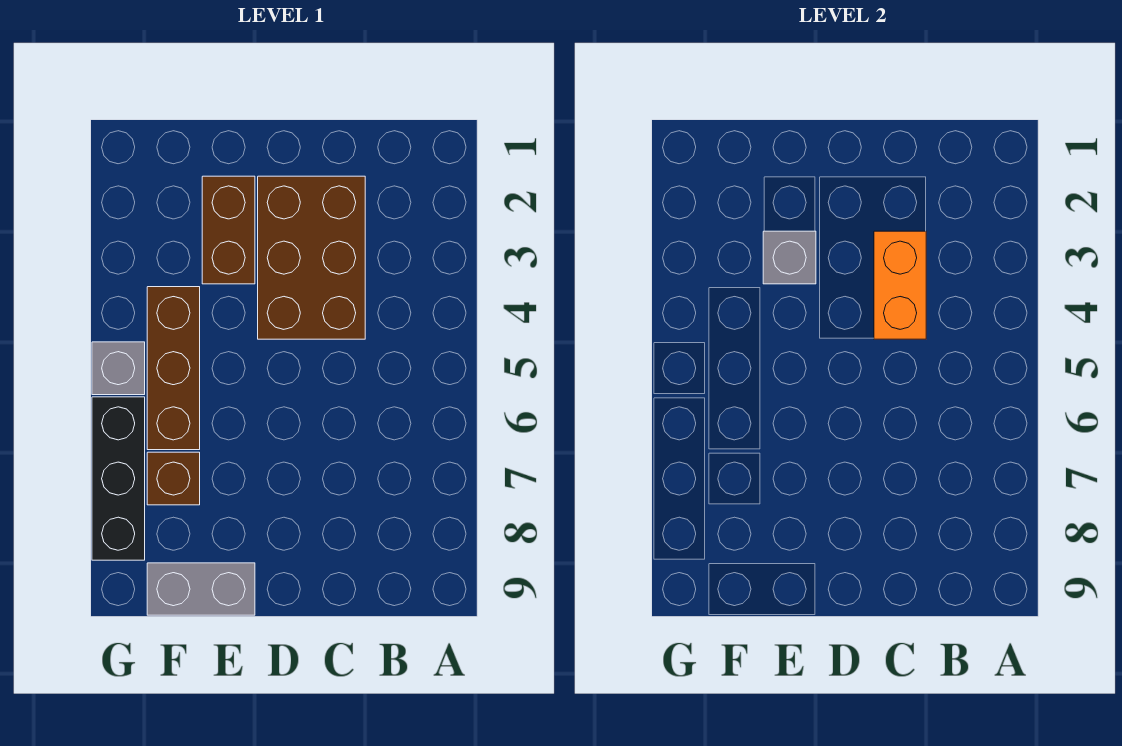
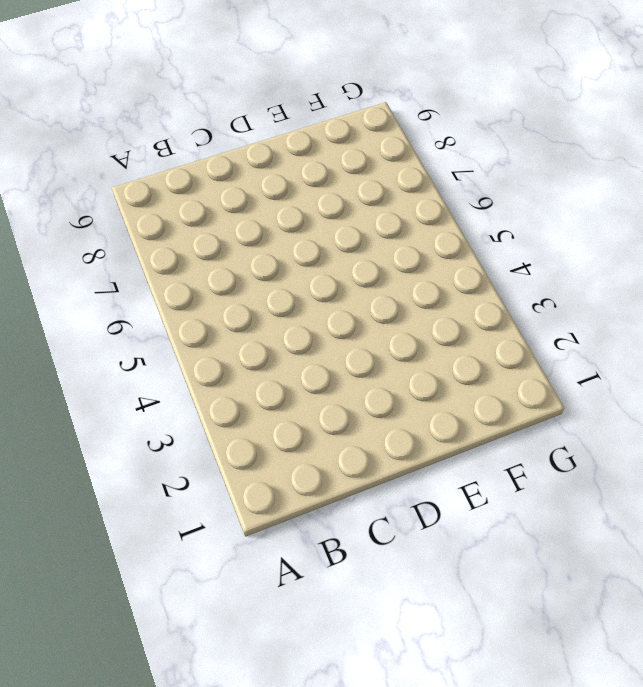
none -> brown brick C2:D4 level 1
none -> brown brick E2:E3 level 1

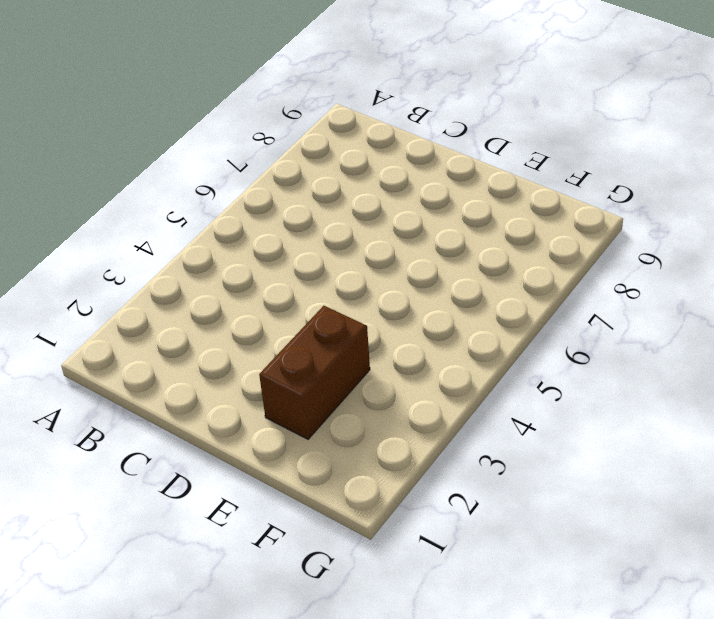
none -> brown brick C2:D4 level 1
none -> grey brick E9:F9 level 1

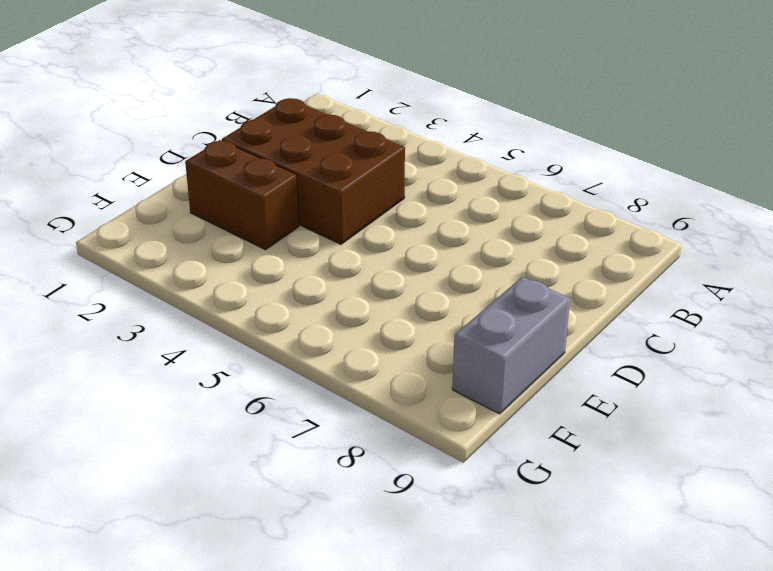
none -> brown brick F4:F6 level 1
none -> brown brick F7 level 1

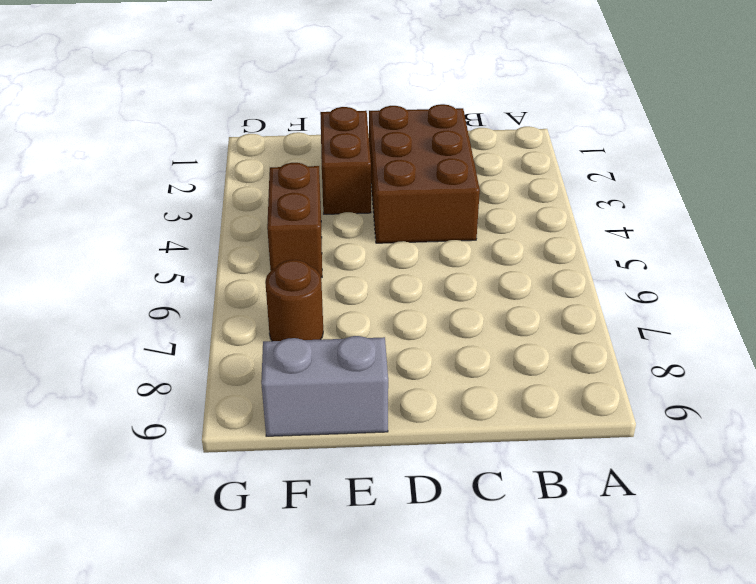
brown brick F4:F5 level 1 -> brown brick F4:F6 level 1
brown round brick F7 level 1 -> brown brick F7 level 1
none -> grey brick G5 level 1
none -> black brick G6:G8 level 1

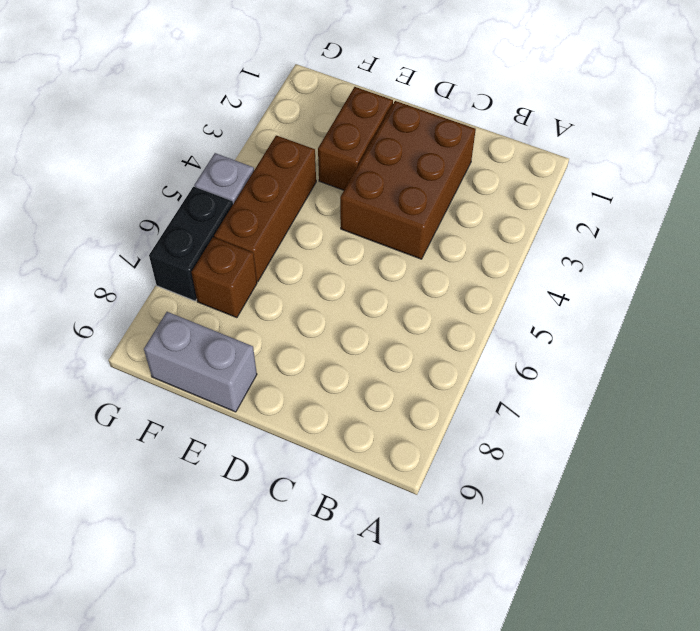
black brick G6:G7 level 1 -> black brick G6:G8 level 1
none -> orange brick C3:C4 level 2
none -> grey brick E3 level 2

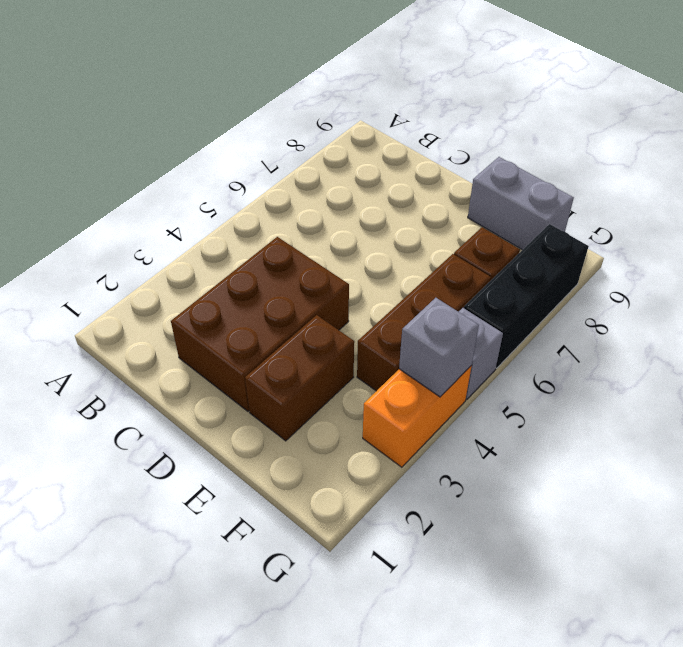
orange brick G3:G4 level 1 -> orange brick C3:C4 level 2
grey brick G4 level 2 -> grey brick E3 level 2

